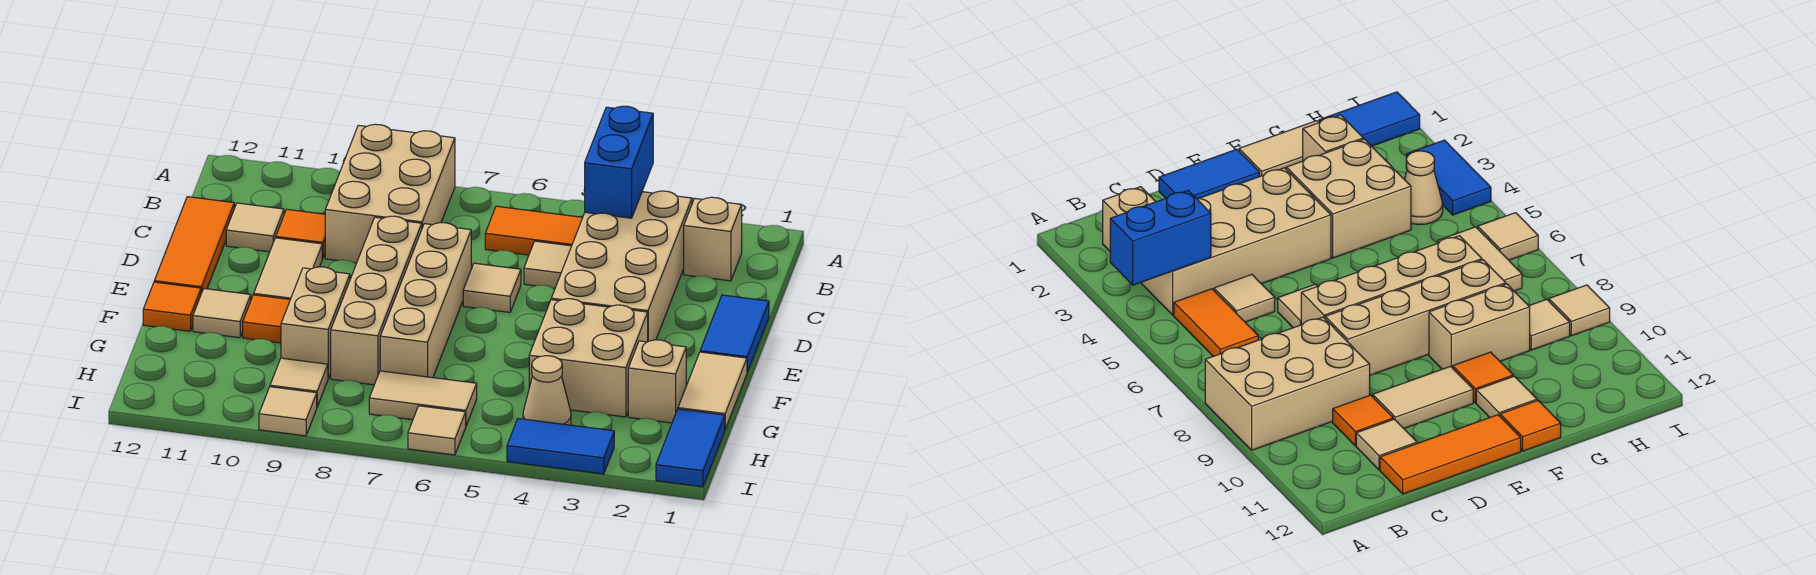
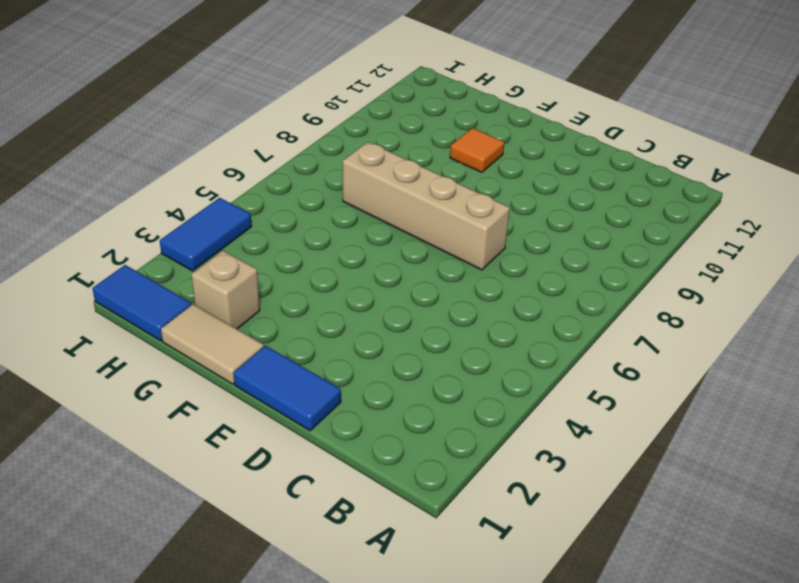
none -> tan brick A8:C9 level 1
none -> tan brick B2 level 1
none -> tan brick B3:E4 level 1

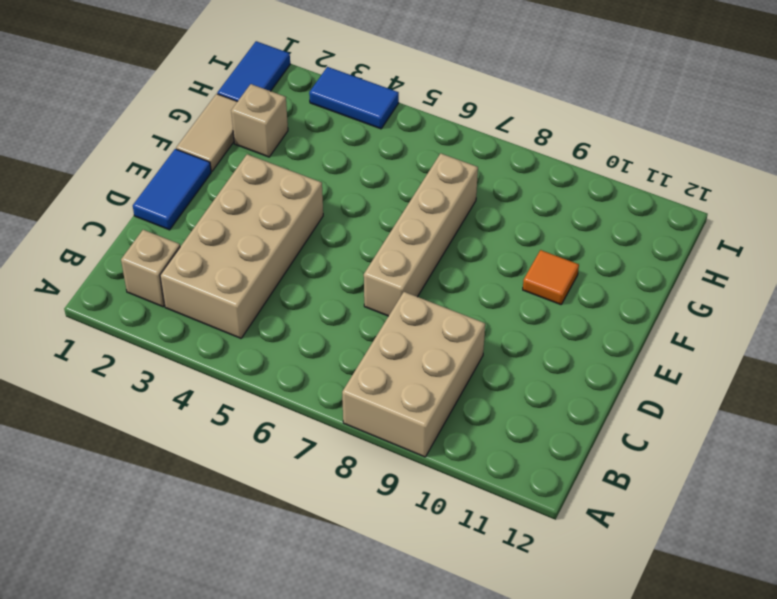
none -> orange tile B5:B6 level 1
none -> tan tile C5 level 1
none -> orange tile C10 level 1

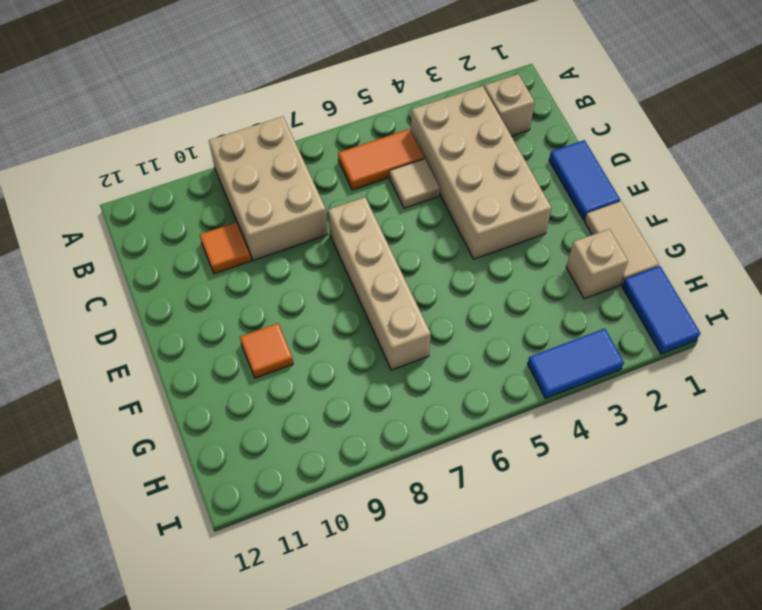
none -> tan tile C11 level 1
none -> orange tile C12:E12 level 1
none -> tan tile D6 level 1

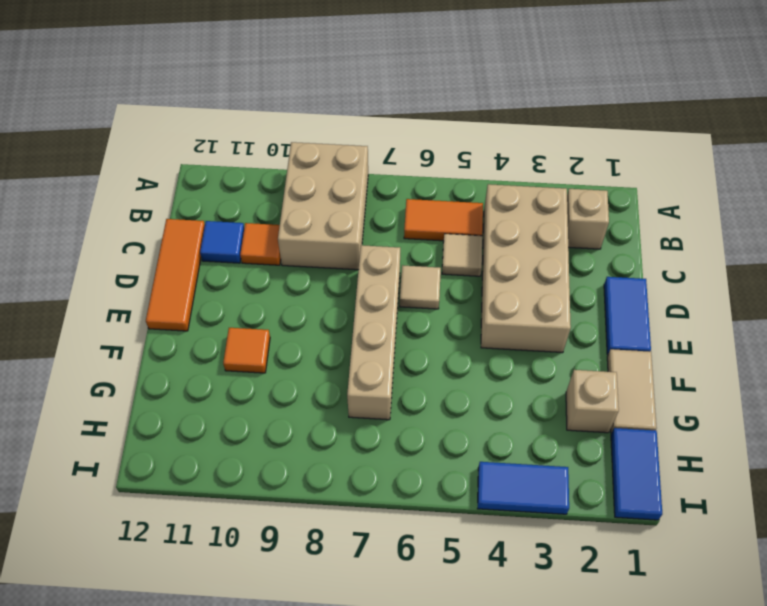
blue tile C11 level 1 -> tan tile C11 level 1
none -> tan brick D8:G8 level 1
none -> tan tile D10:E10 level 1
none -> tan brick F3:G4 level 1

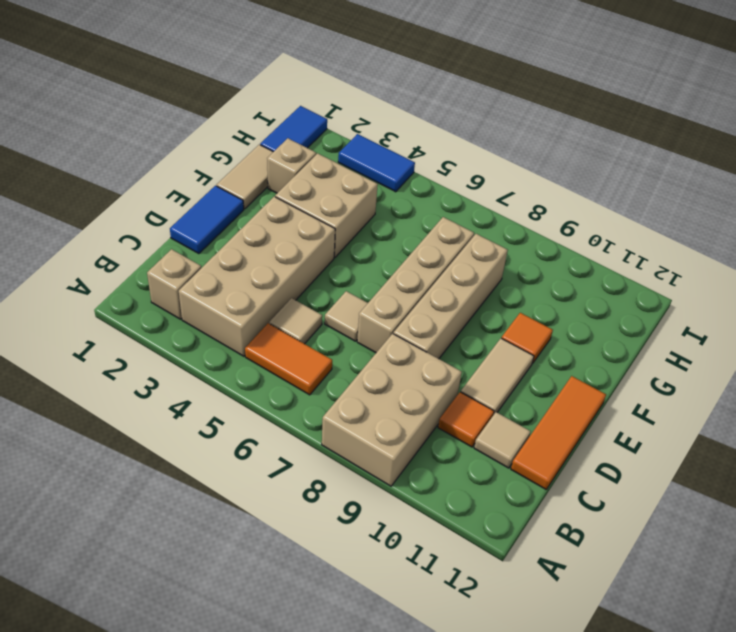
none -> tan brick F9:G9 level 1
none -> tan tile F11 level 1
none -> orange tile F12 level 1

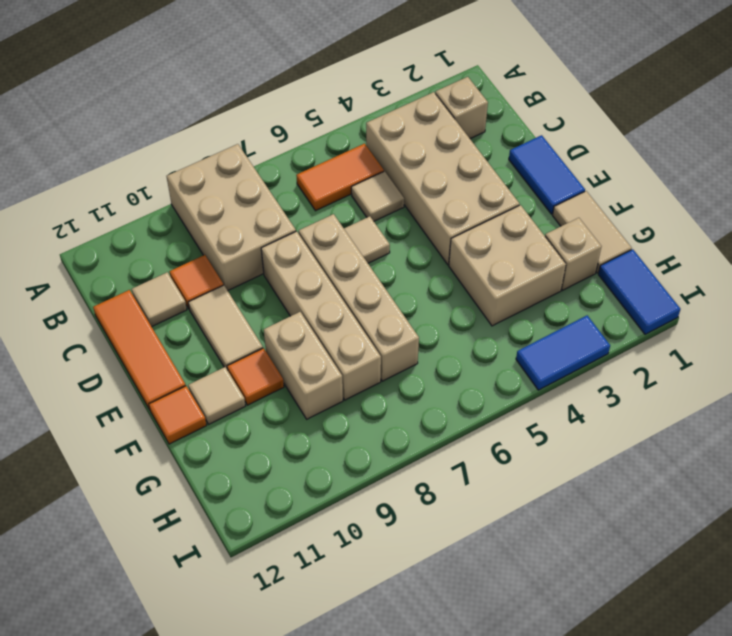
none -> tan cone H4 level 1
none -> tan tile H6:H7 level 1
none -> tan tile H9 level 1

